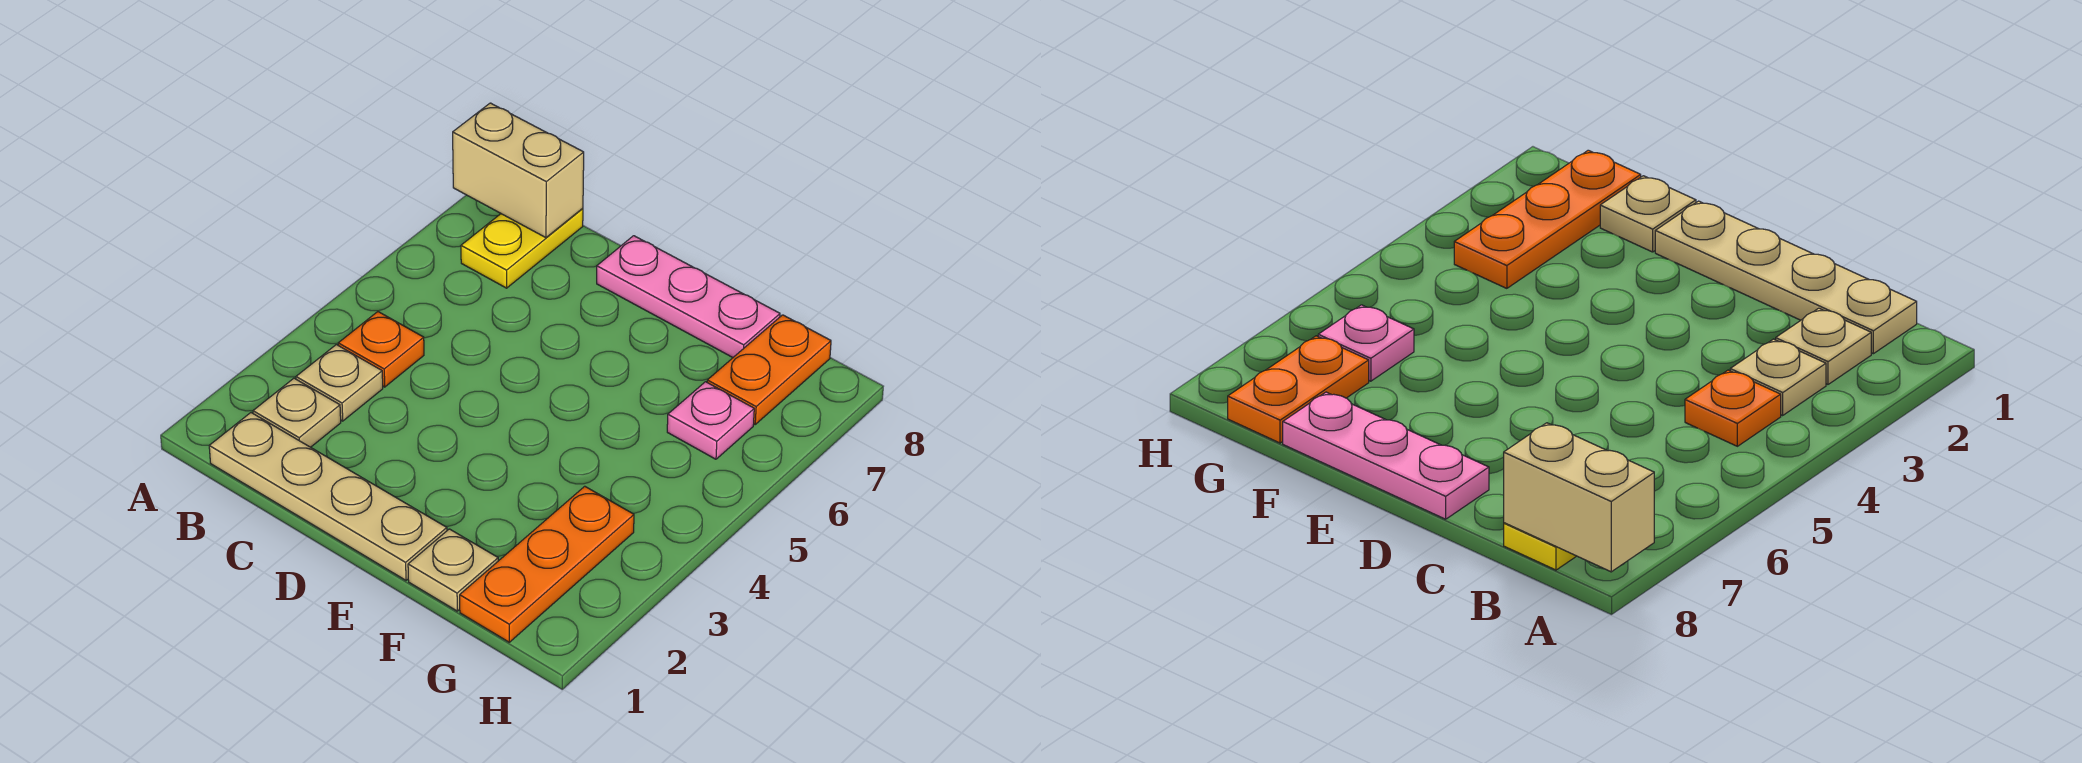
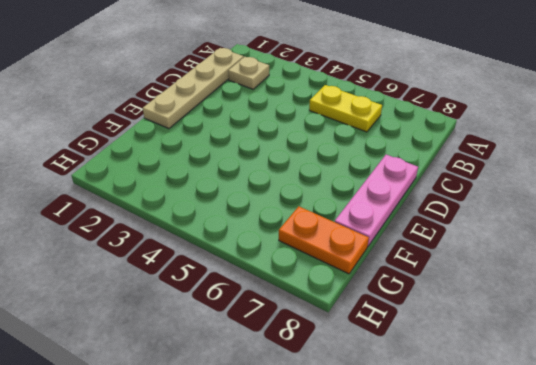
yellow plate B5:B6 level 1 -> yellow plate B7:B8 level 1
none -> tan plate B3 level 1
none -> orange plate B4 level 1

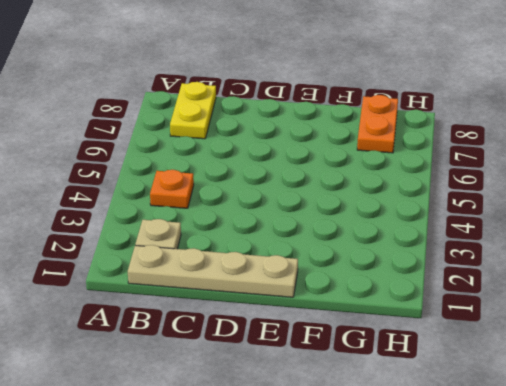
none -> tan plate B3 level 1
none -> pink plate D8:F8 level 1

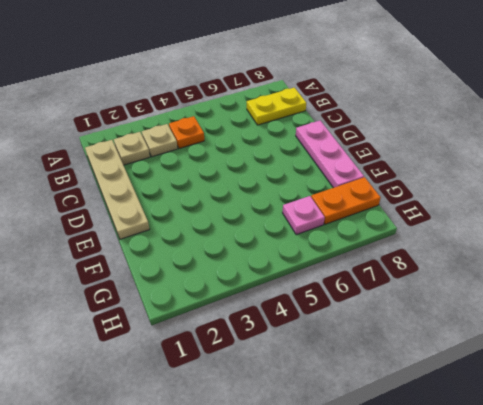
none -> tan plate F1 level 1
none -> orange plate G1:G3 level 1

